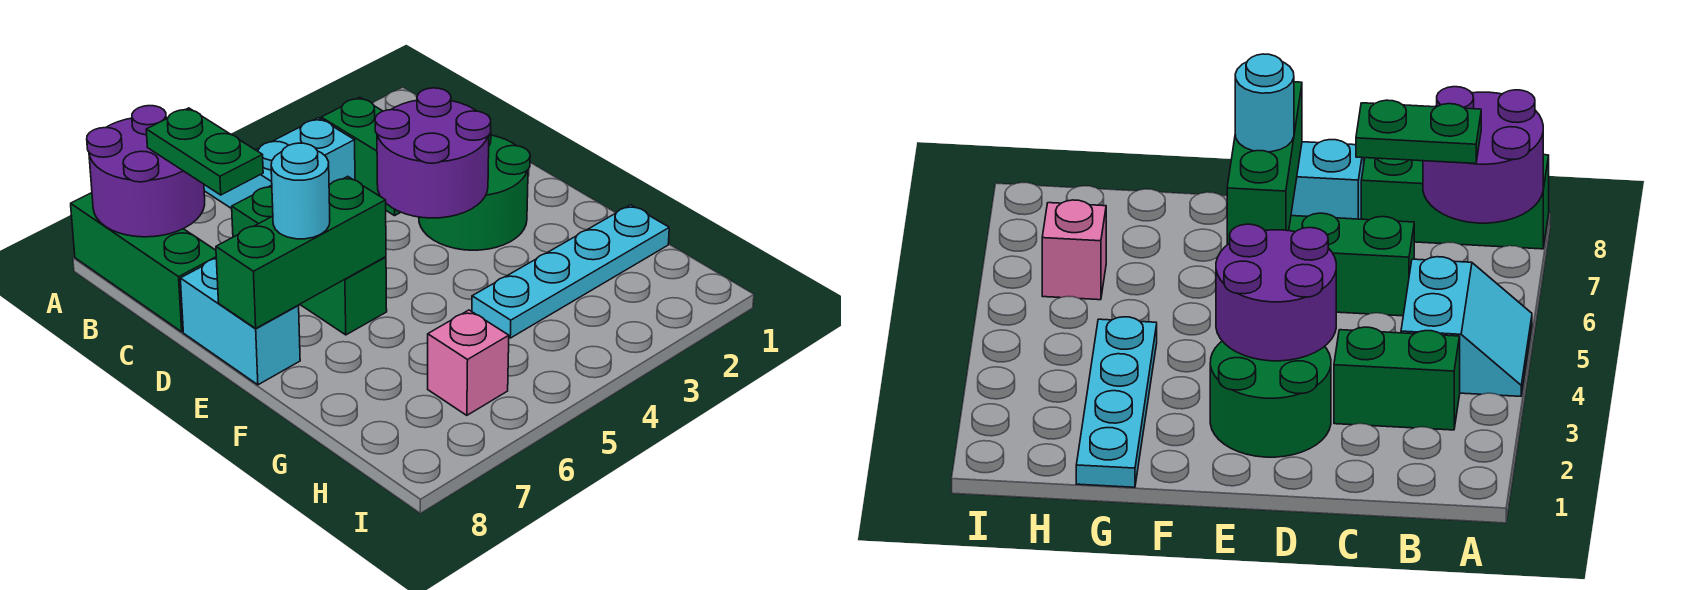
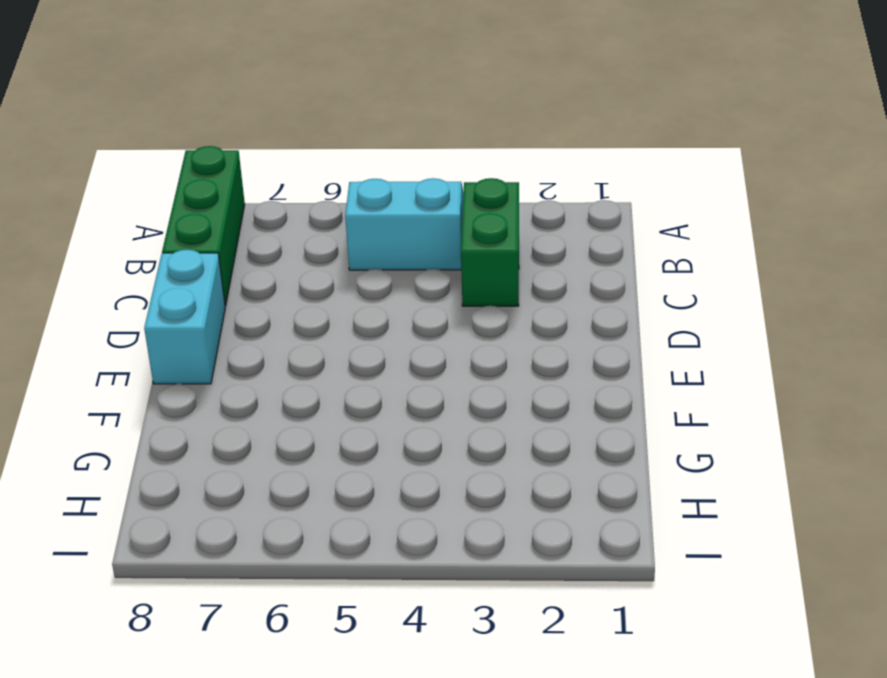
none -> green brick C6:E6 level 1
none -> green round brick D2:E3 level 1
none -> cyan plate G1:G4 level 1

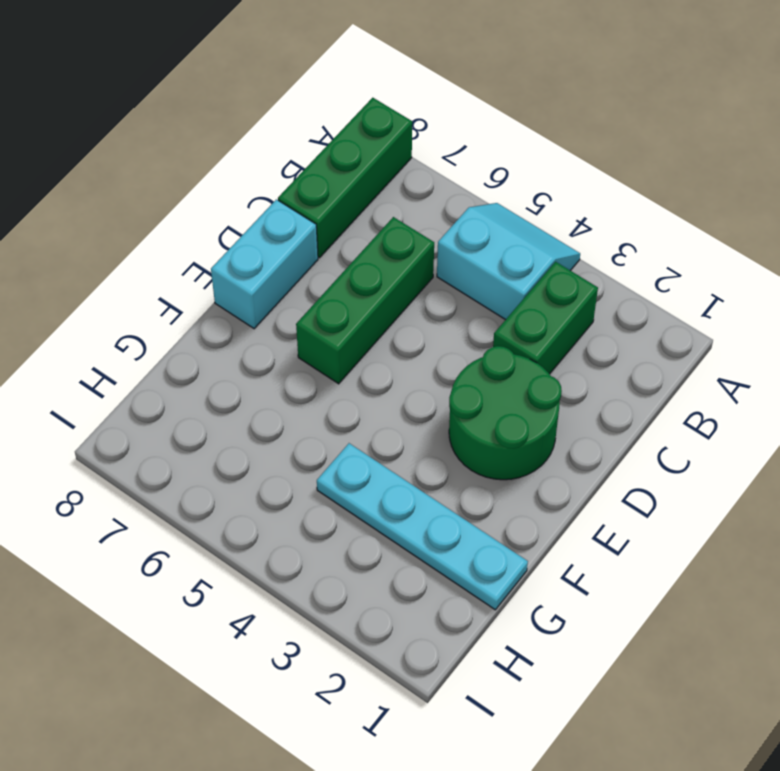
none -> pink brick H6 level 1
none -> purple round brick A7:B8 level 2
none -> purple round brick D3:E4 level 2

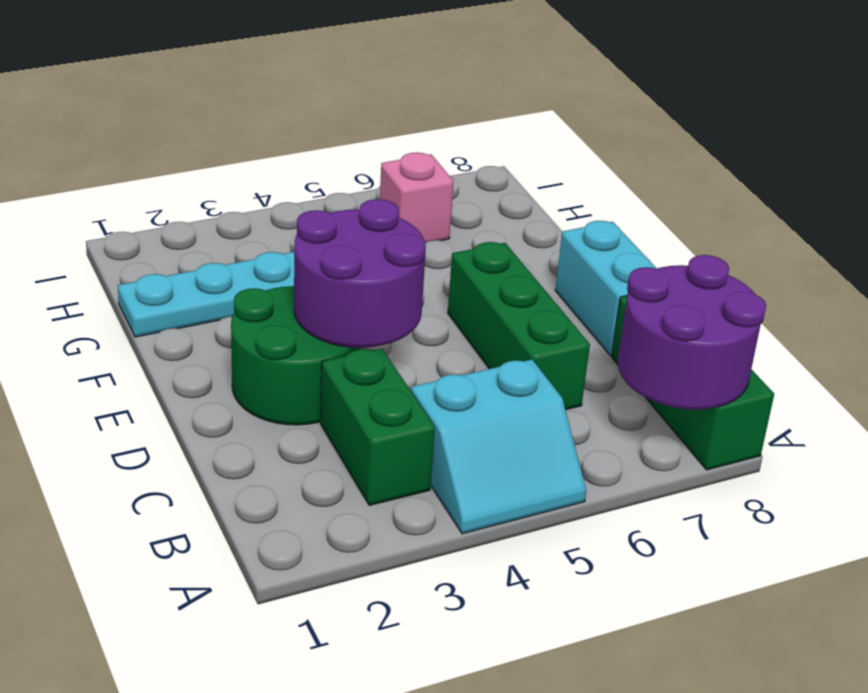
none -> green brick E6:E8 level 2
none -> green plate B7:C7 level 3
none -> cyan round brick E7 level 3

